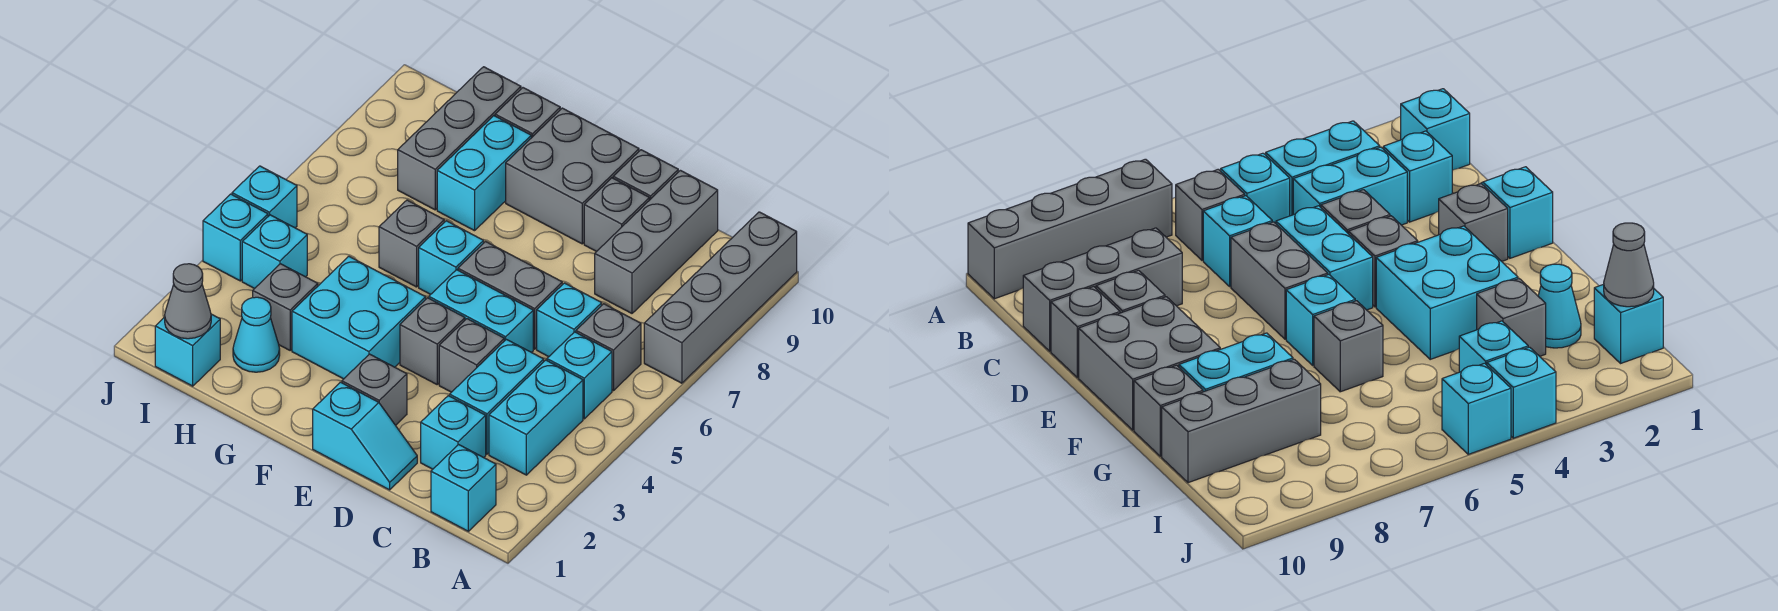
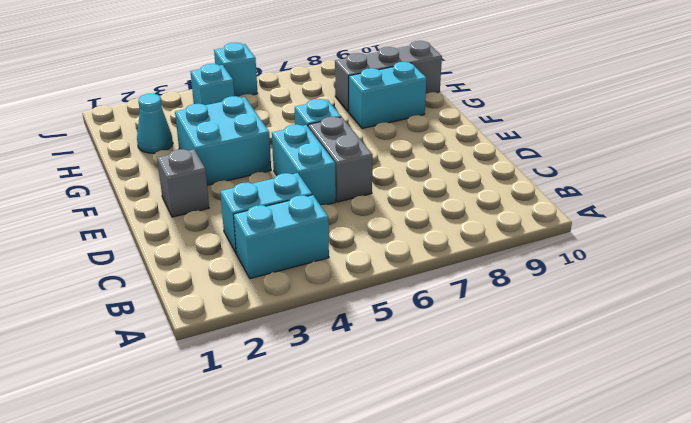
none -> grey brick A7:A10 level 1
none -> cyan brick B1 level 1
none -> cyan brick B5 level 1
none -> grey brick B6 level 1

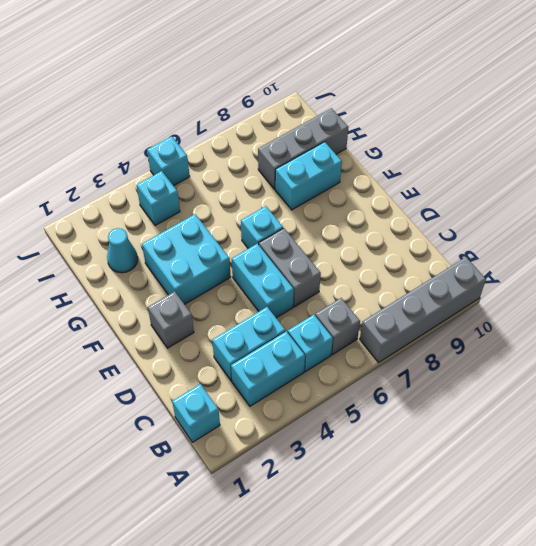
none -> cyan brick C2 level 1
none -> cyan brick C6 level 1
none -> grey brick C8:C10 level 1
none -> cyan slope D1:E1 level 1 top E

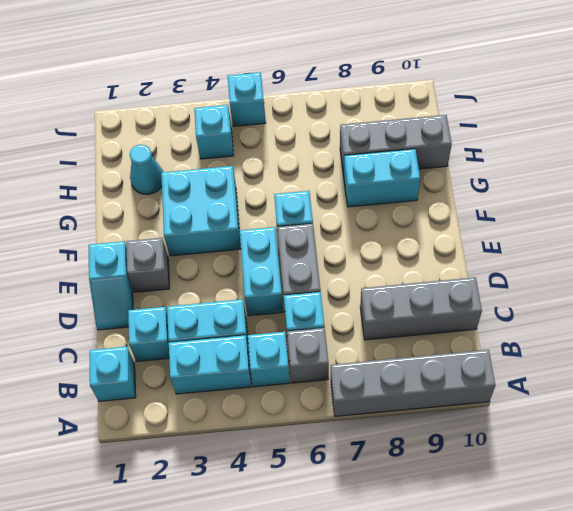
none -> grey brick D4 level 1
none -> grey brick D9 level 1
none -> grey brick D10 level 1
none -> grey brick E4 level 1

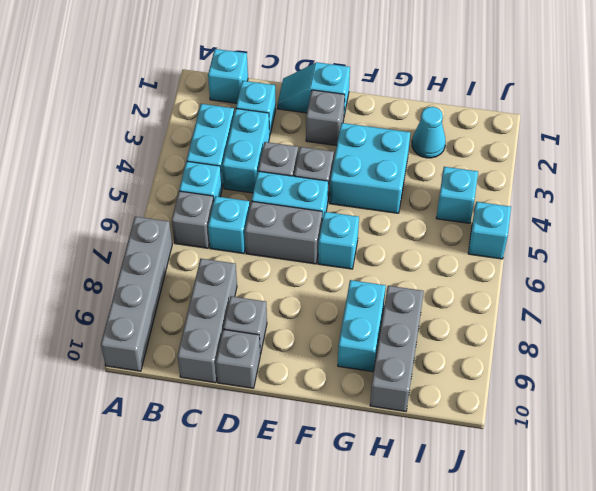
none -> grey brick E9:F10 level 1
none -> grey brick G6 level 1
none -> grey brick G10 level 1
none -> grey brick H3 level 1

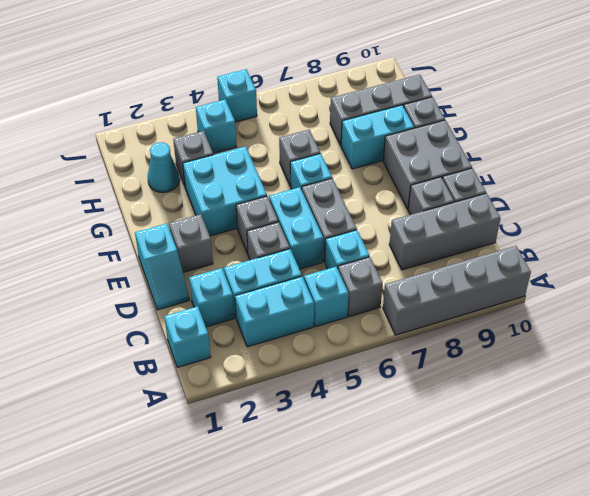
none -> cyan brick I1 level 1
none -> cyan brick J4 level 1
none -> grey cone I1 level 2

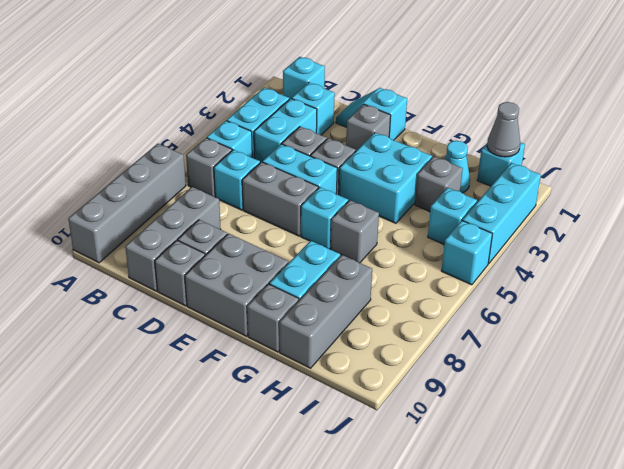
cyan brick J2:J4 level 1 -> cyan brick J4 level 1

